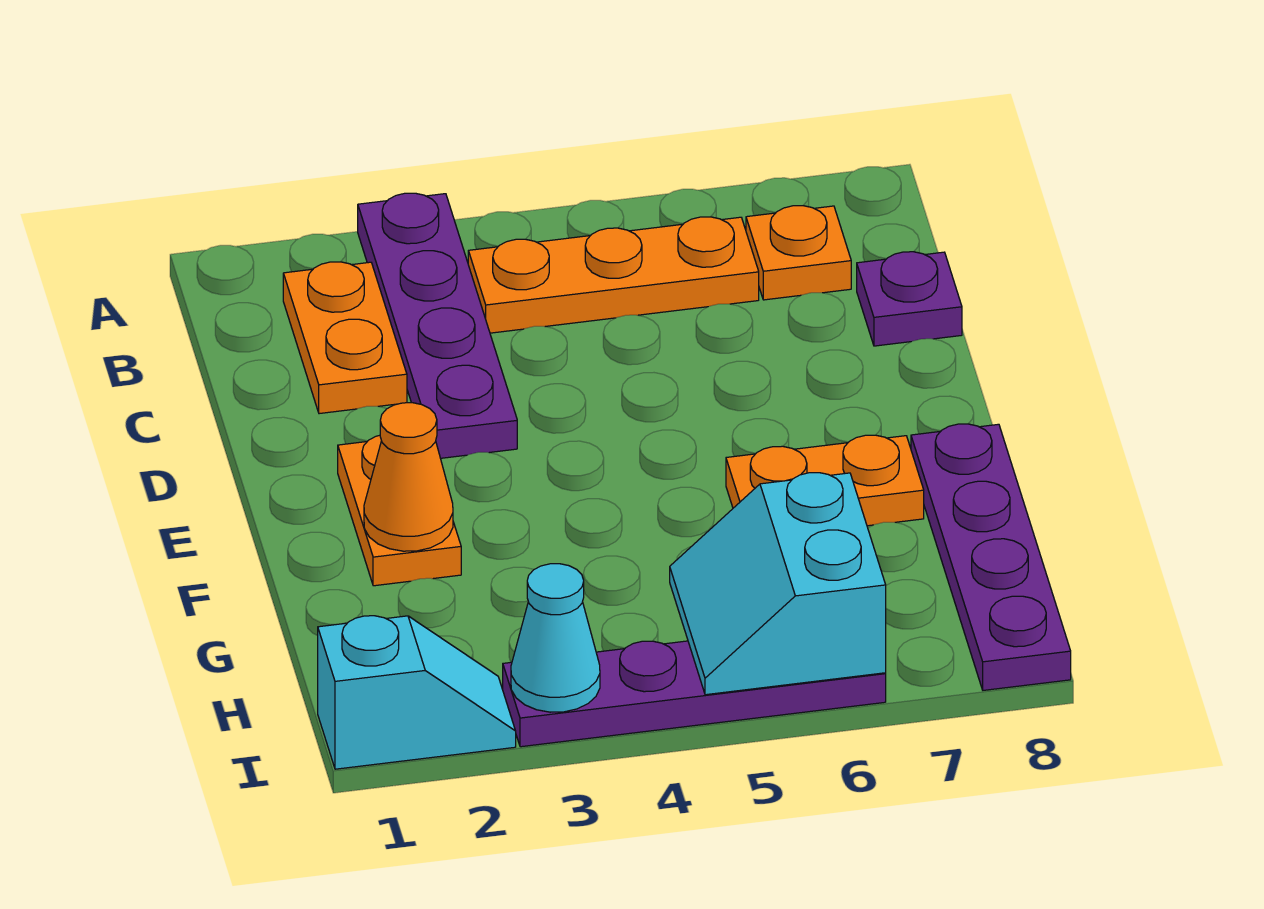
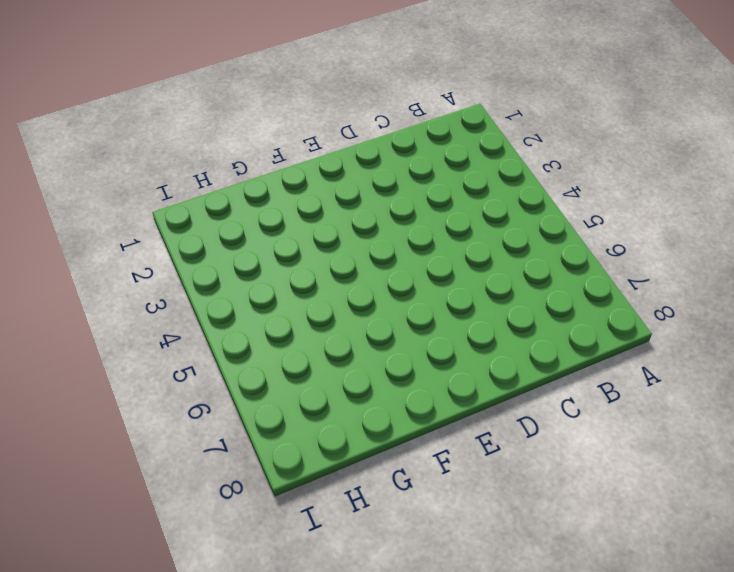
none -> purple plate A3:D3 level 1
none -> orange plate B2:C2 level 1
none -> orange plate B4:B6 level 1

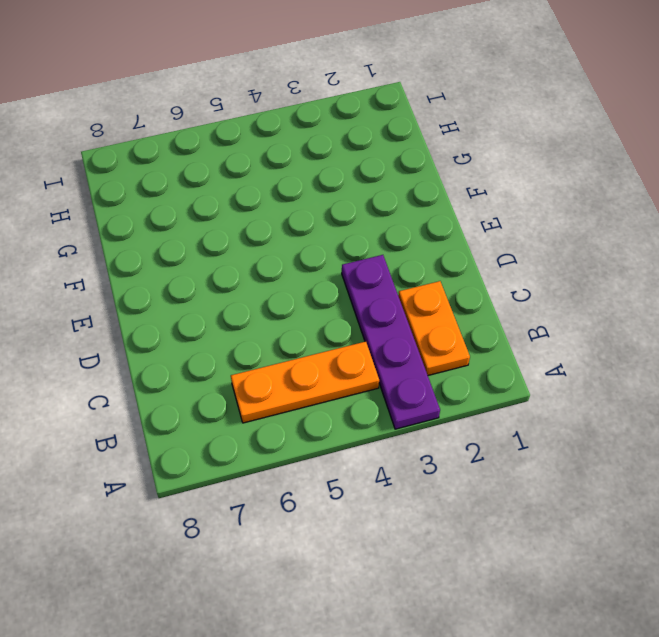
none -> orange plate B7 level 1
none -> purple plate C8 level 1
none -> orange plate E2:F2 level 1

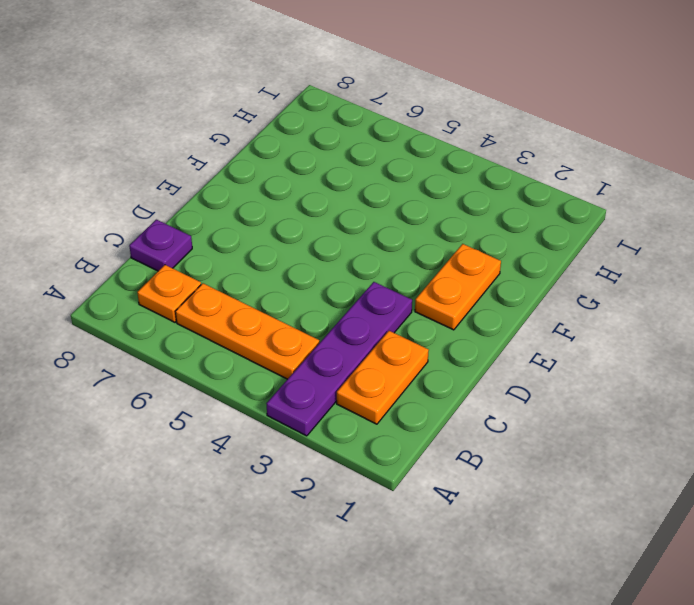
none -> orange plate F6:F7 level 1
none -> purple plate F8:I8 level 1
none -> cyan slope I1:I2 level 1 top 1

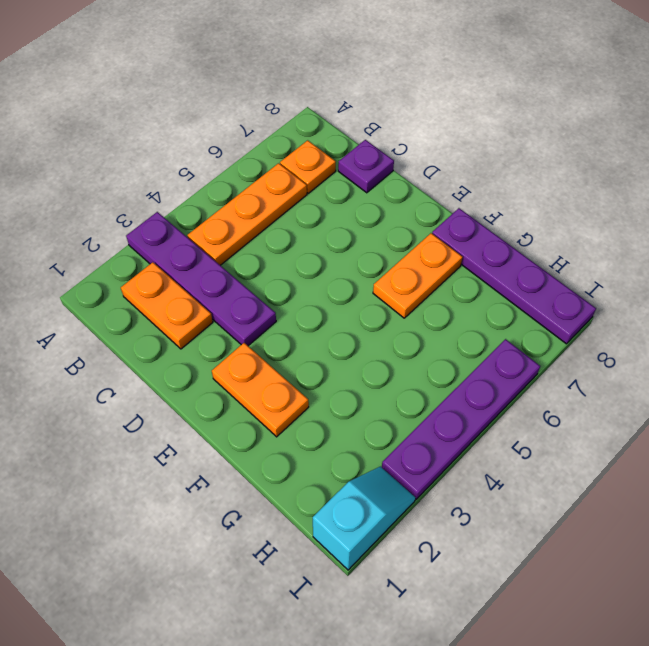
none -> orange cone F2 level 2
none -> cyan slope H5:I6 level 2 top 6
none -> cyan cone I3 level 2

